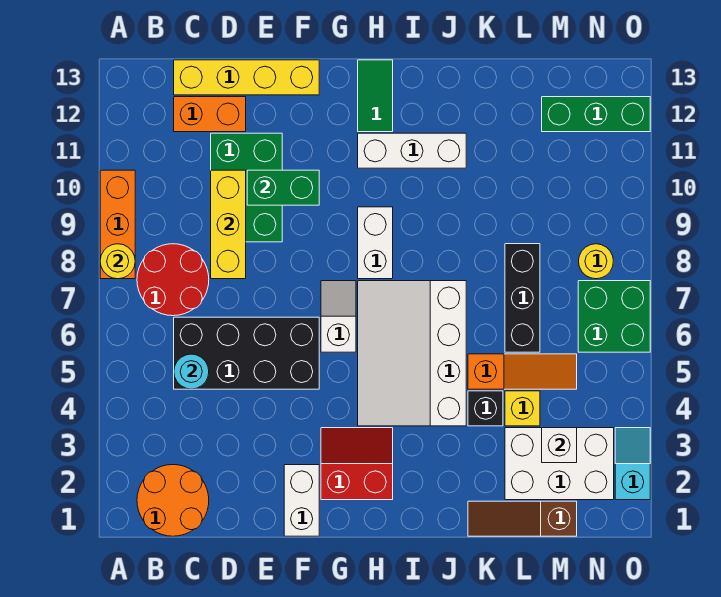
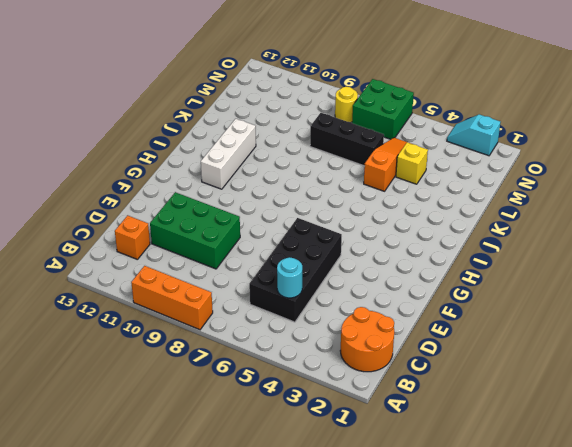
orange brick C12 level 1 -> orange brick C12:D12 level 1
none -> red round brick B7:C8 level 1
none -> yellow brick C13:F13 level 1
none -> white brick F1:F2 level 1

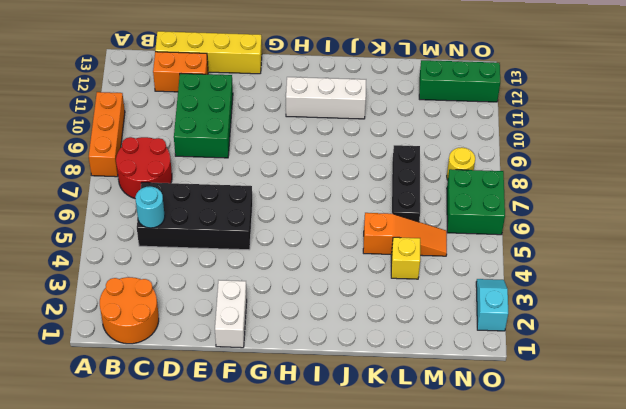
none -> red slope G2:H3 level 1 top 2
none -> white slope G6:G7 level 1 top 6
none -> white slope H4:J7 level 1 top J

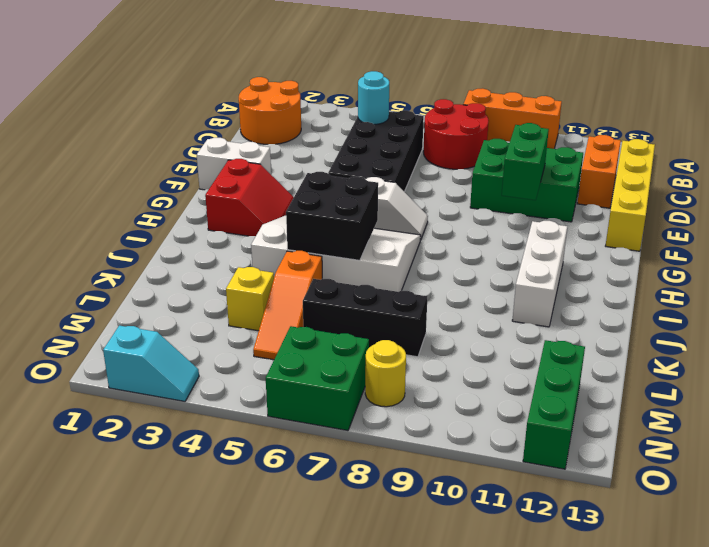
black brick I5:J6 level 2 -> none
none -> white brick H8:H9 level 1
none -> green tile H12:H13 level 1
none -> brown slope K1:M1 level 1 top M

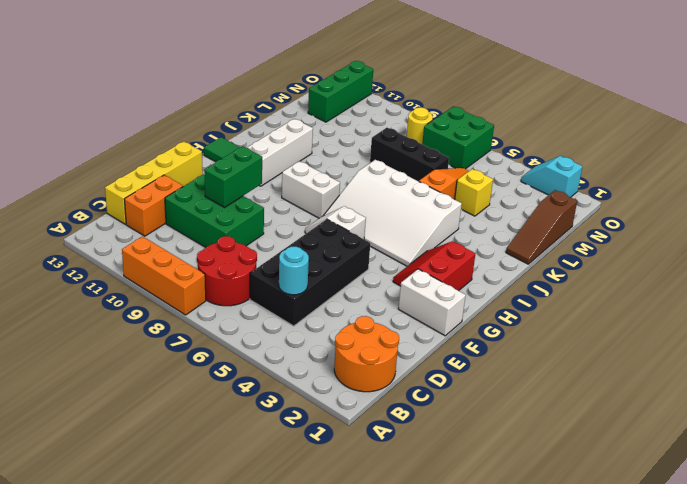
none -> black brick K4 level 1
none -> white brick L2:N3 level 1
none -> yellow round brick A8 level 2

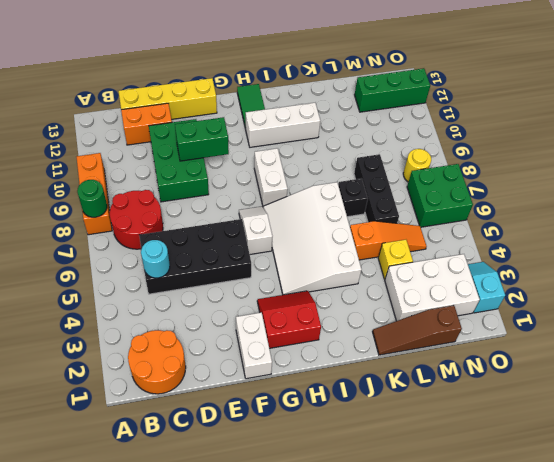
green round brick A8 level 2 -> yellow round brick A8 level 2
black brick K7 level 1 -> black brick K4 level 1
none -> yellow brick D8:D10 level 2
none -> white brick M3 level 2

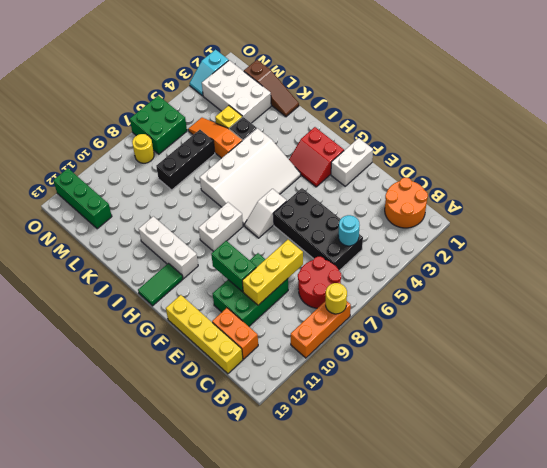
none -> white brick M3 level 2

